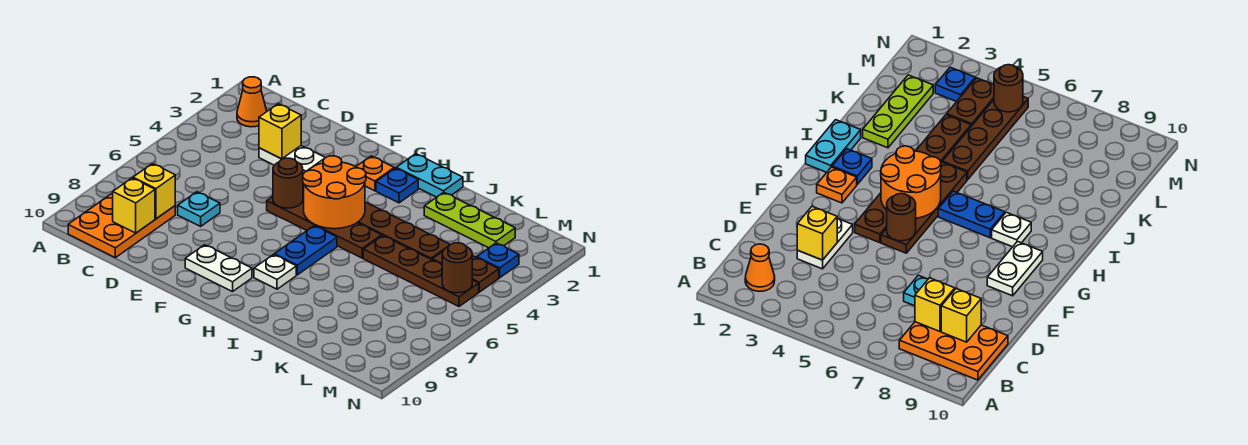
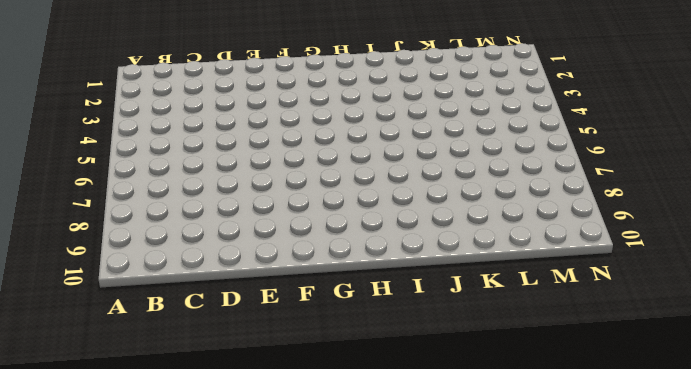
none -> orange cone B2 level 1
none -> orange plate B8:C10 level 1
none -> white plate D3:E3 level 1

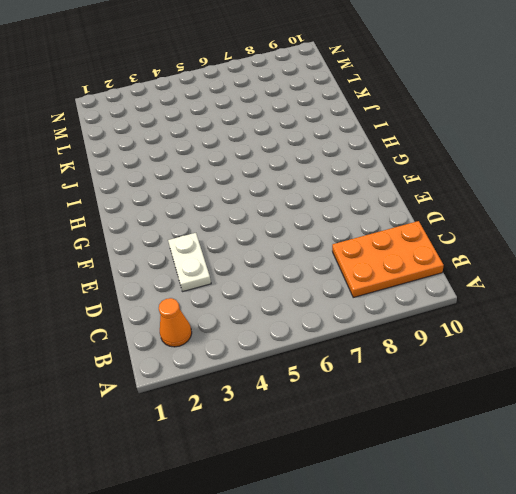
none -> cyan plate D7 level 1
none -> brown plate F4:K4 level 1
none -> brown plate F5:I5 level 1

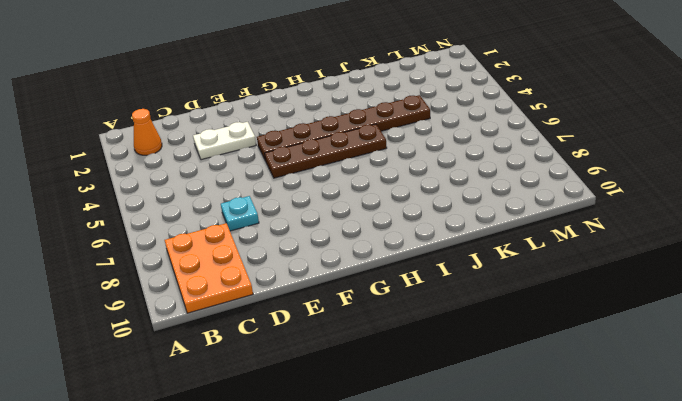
none -> white plate F9:G9 level 1
none -> orange plate G2 level 1
none -> cyan plate H1:I1 level 1

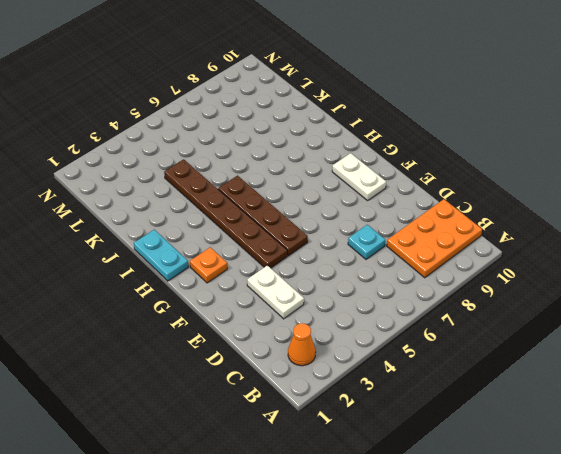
none -> blue plate H2 level 1
none -> blue plate H6:H7 level 1
none -> white plate H8 level 1

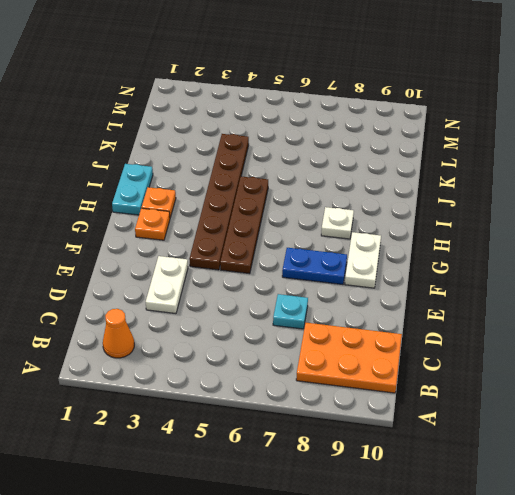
blue plate F7:F8 level 1 -> blue plate H6:H7 level 1
orange plate H2 level 1 -> blue plate H2 level 1
none -> lime plate J2:L2 level 1
none -> brown plate J5:M5 level 1
none -> brown plate L4:M4 level 1

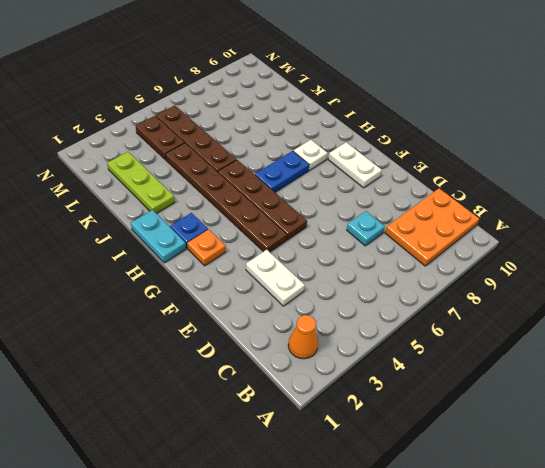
none -> blue plate M3 level 1
none -> yellow brick C8 level 2
none -> yellow brick C9 level 2

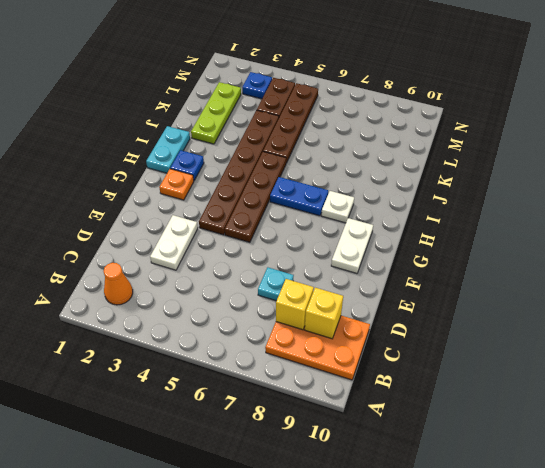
none -> yellow brick D3 level 2
none -> brown round brick F5 level 2
none -> orange round brick G4:H5 level 2

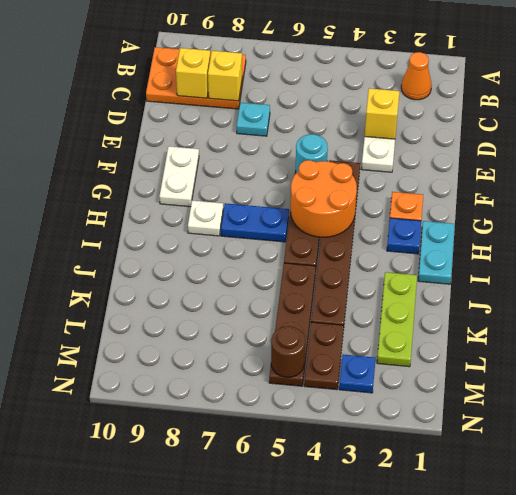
cyan round brick F5 level 2 -> brown round brick F5 level 2

